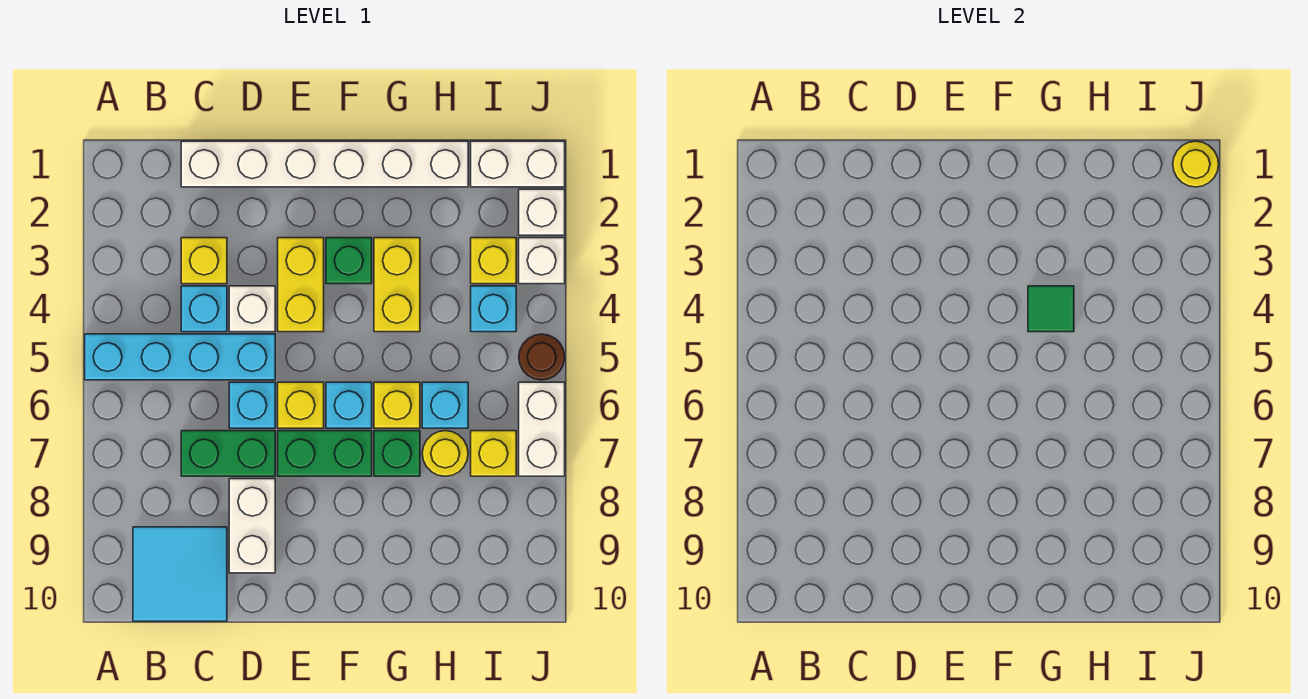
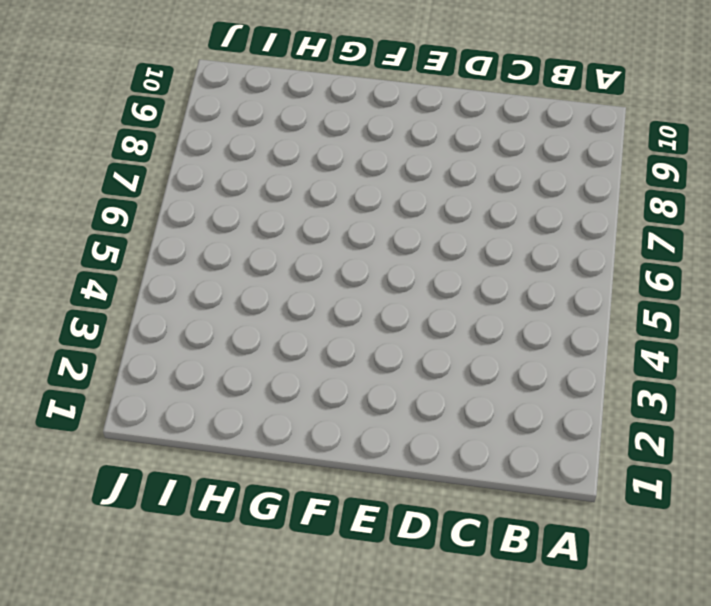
none -> cyan brick A5:D5 level 1
none -> cyan tile B9:C10 level 1
none -> white brick C1:H1 level 1

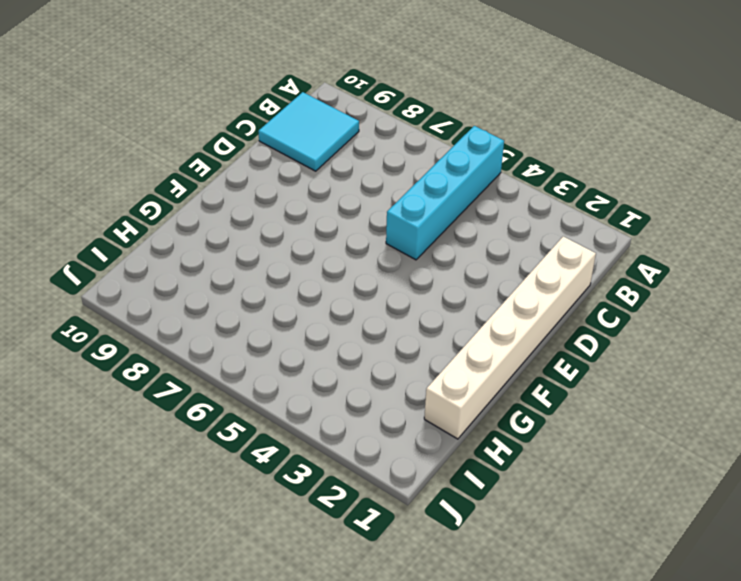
none -> yellow brick C3 level 1
none -> cyan brick C4 level 1
none -> green brick C7:D7 level 1

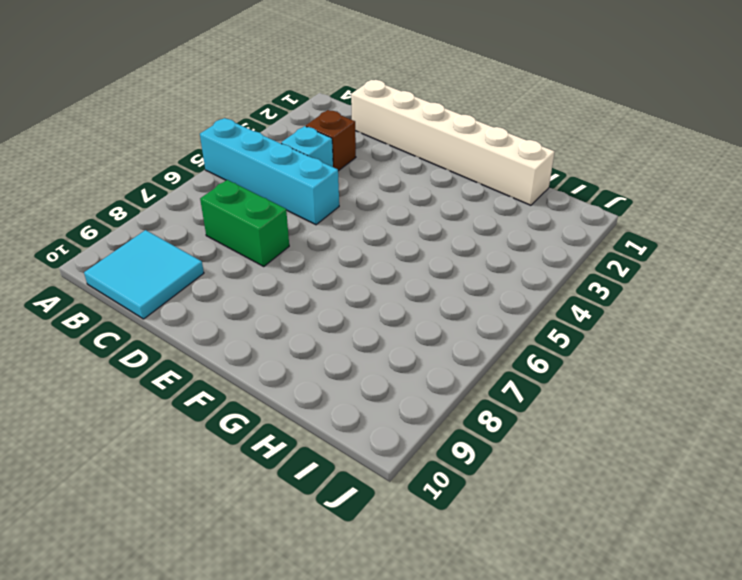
brown brick C3 level 1 -> yellow brick C3 level 1
none -> white brick D4 level 1
none -> cyan brick D6 level 1
none -> white brick D8:D9 level 1

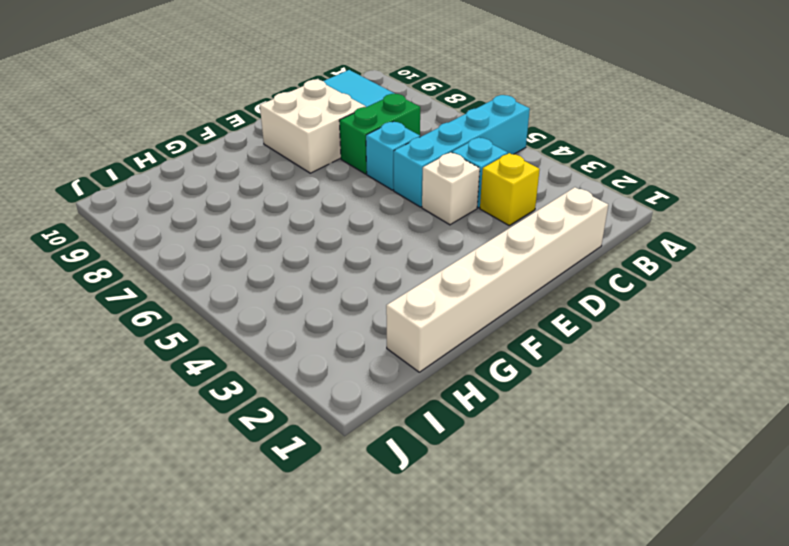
white brick D8:E9 level 1 -> white brick D8:D9 level 1
none -> yellow brick E3:E4 level 1
none -> yellow brick E6 level 1
none -> green brick E7:F7 level 1

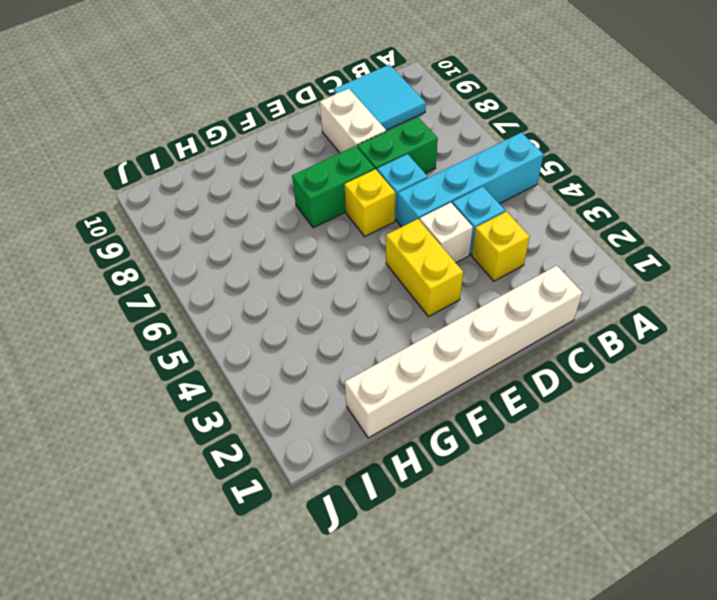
none -> green brick F3 level 1
none -> cyan brick F6 level 1
none -> yellow brick G3:G4 level 1

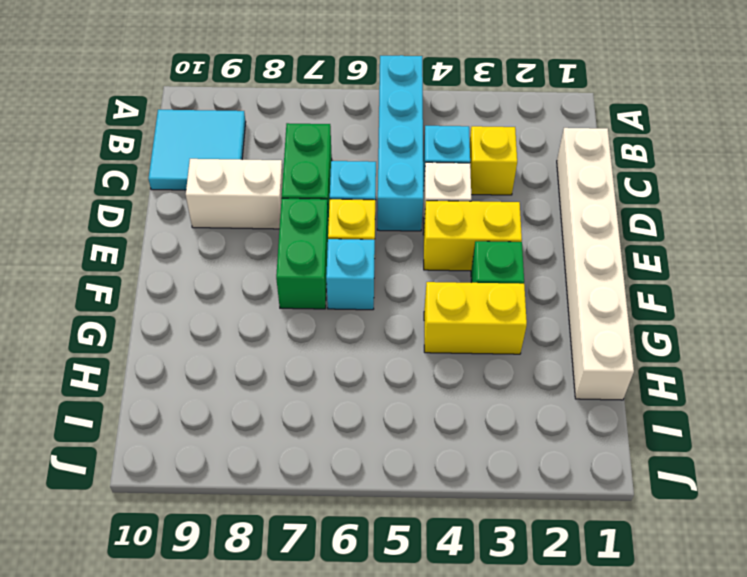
none -> yellow brick G6 level 1
none -> green brick G7 level 1
none -> cyan brick H6 level 1

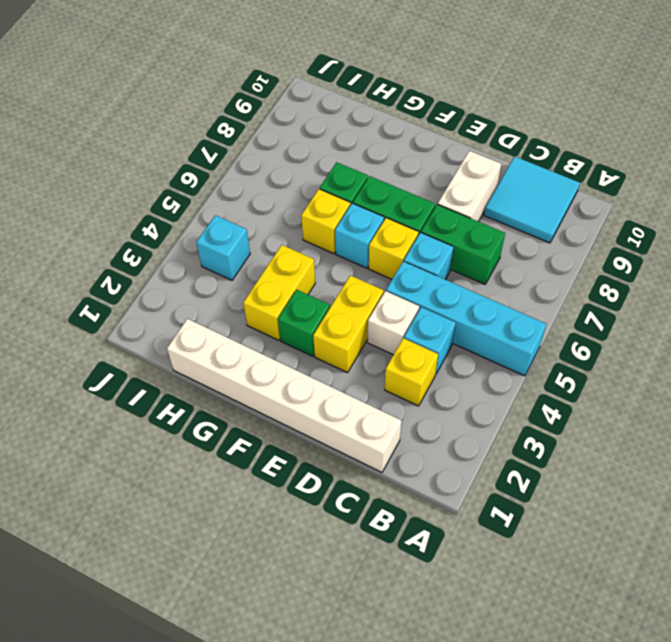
none -> cyan brick H6 level 1
none -> yellow round brick H7 level 1
none -> white brick I1:J1 level 1

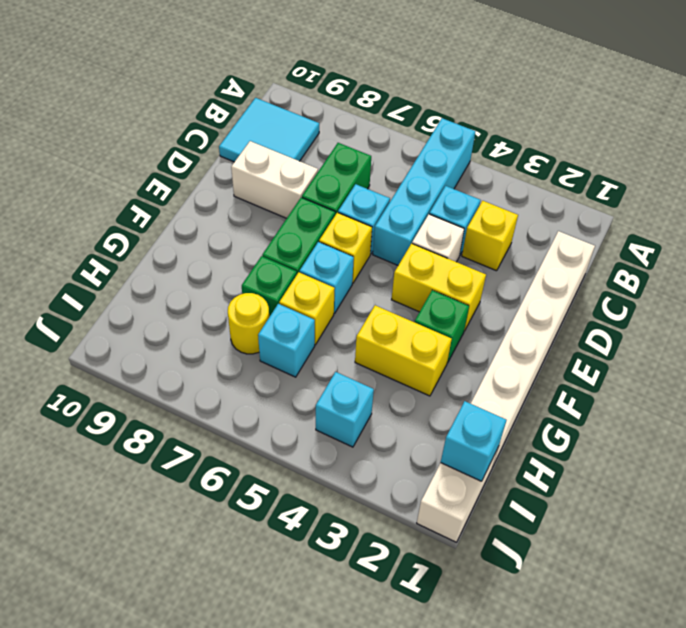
cyan brick I1 level 2 -> none
none -> yellow brick I3 level 1
none -> yellow brick I7 level 1
none -> white brick J2 level 1

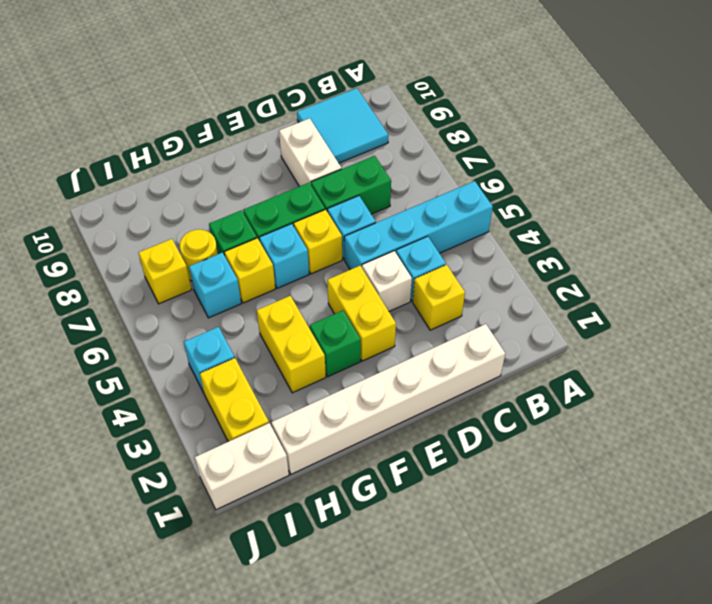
yellow brick I2:I3 level 1 -> yellow brick I3 level 1
none -> white brick J2 level 1
none -> white brick J3 level 1
none -> brown round brick J5 level 1

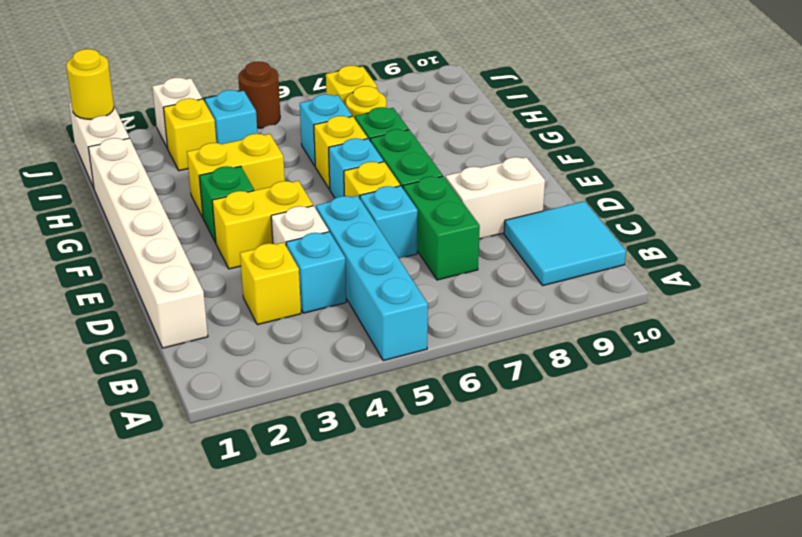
none -> white brick J2 level 1
none -> white brick J6:J7 level 1
none -> green tile G4 level 2

